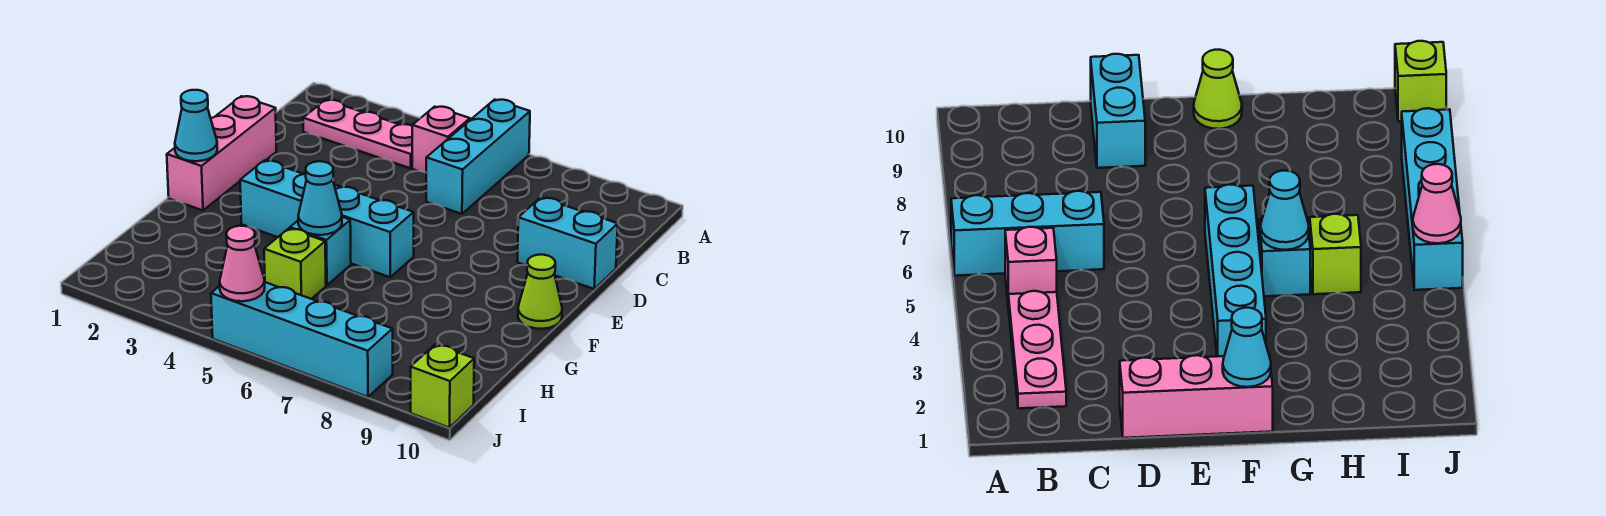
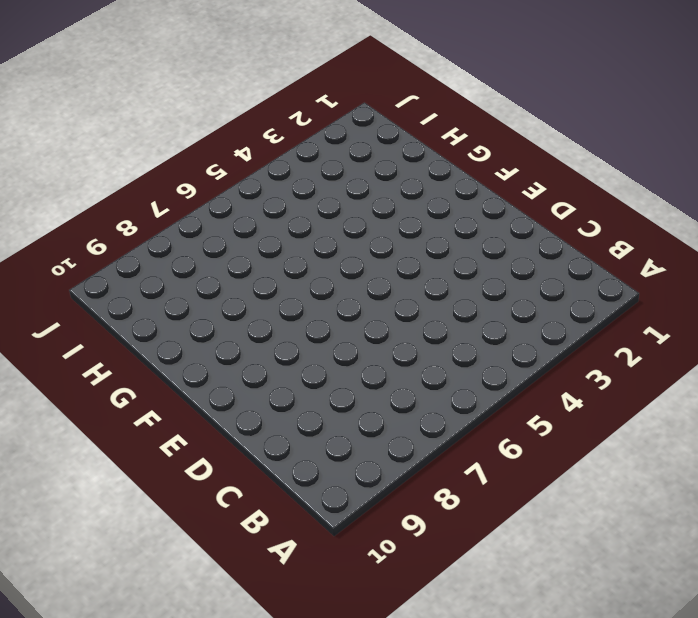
none -> cyan brick A6:C6 level 1
none -> pink plate B2:B4 level 1
none -> pink brick B5 level 1

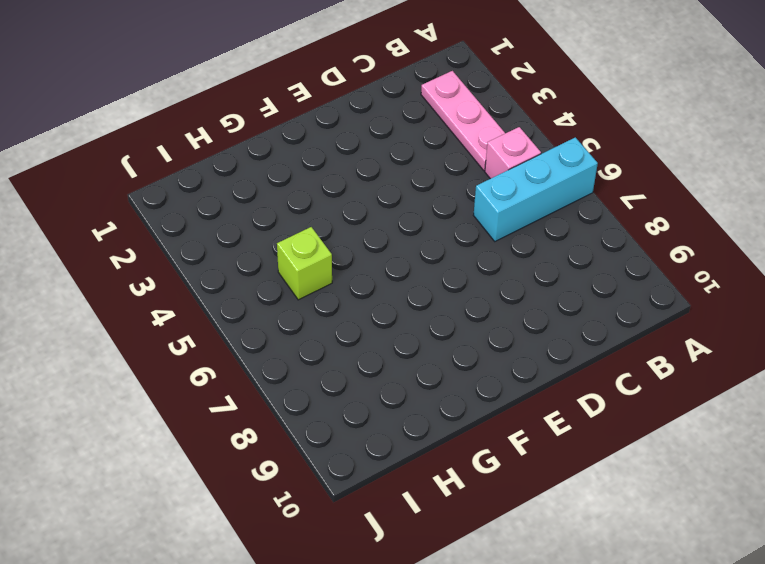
none -> pink brick D1:F1 level 1
none -> cyan brick D9:D10 level 1
none -> cyan brick F3:F6 level 1

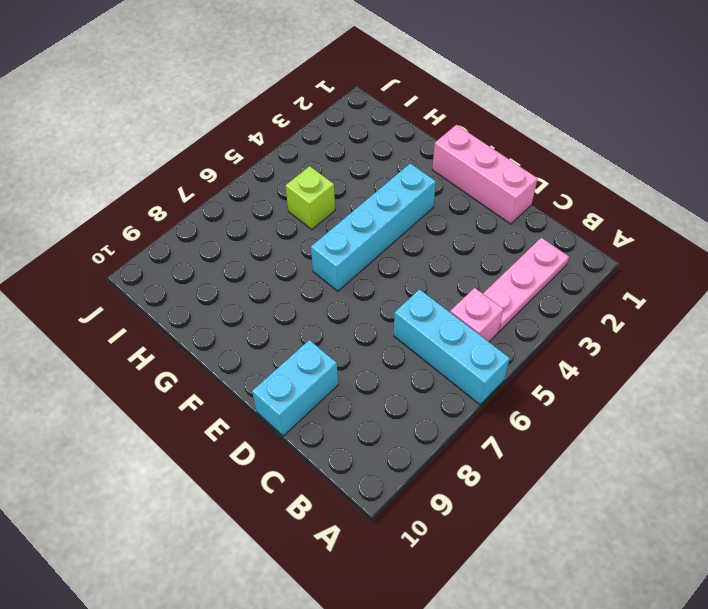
none -> lime cone F10 level 1
none -> cyan brick G5 level 1
none -> cyan brick J5:J8 level 1

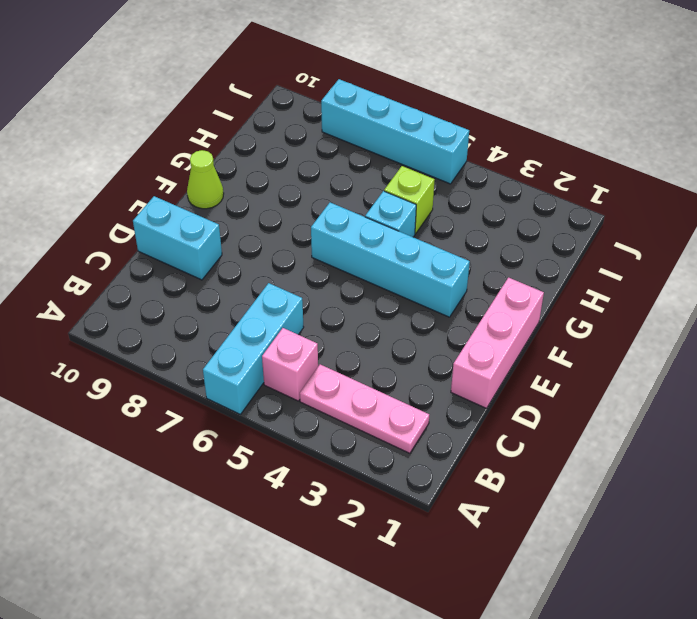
none -> lime brick J10 level 1
none -> cyan cone F1 level 2
none -> cyan cone G5 level 2

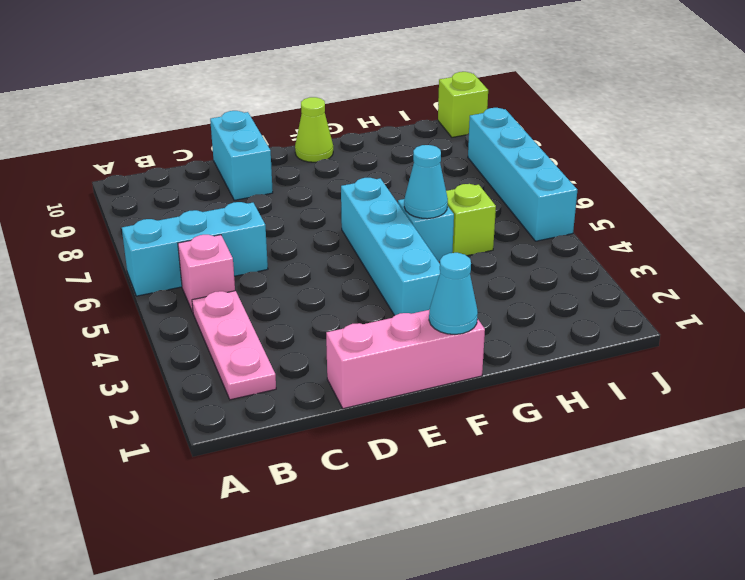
none -> pink cone J5 level 2

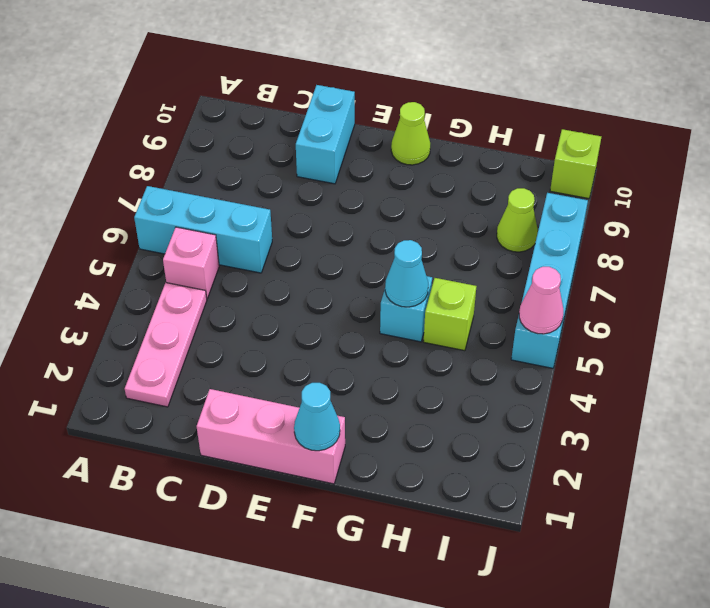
lime cone I8 level 1 -> none
none -> cyan brick F3:F6 level 1

